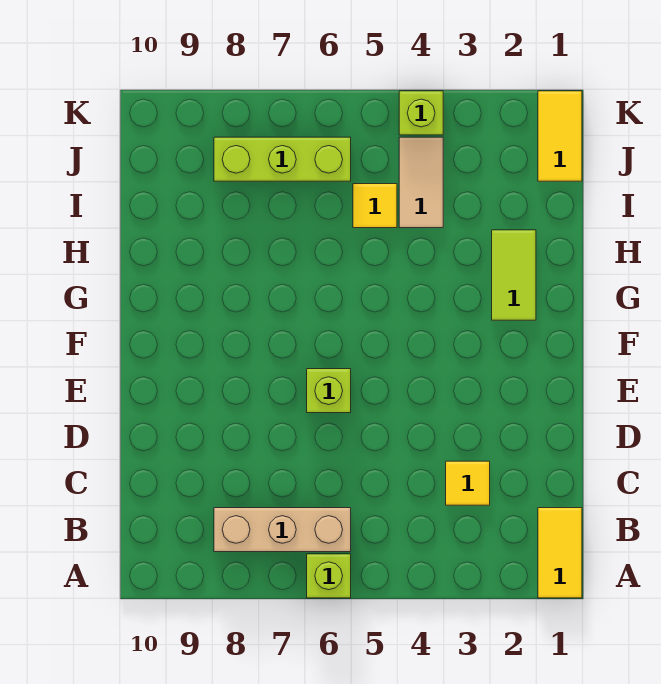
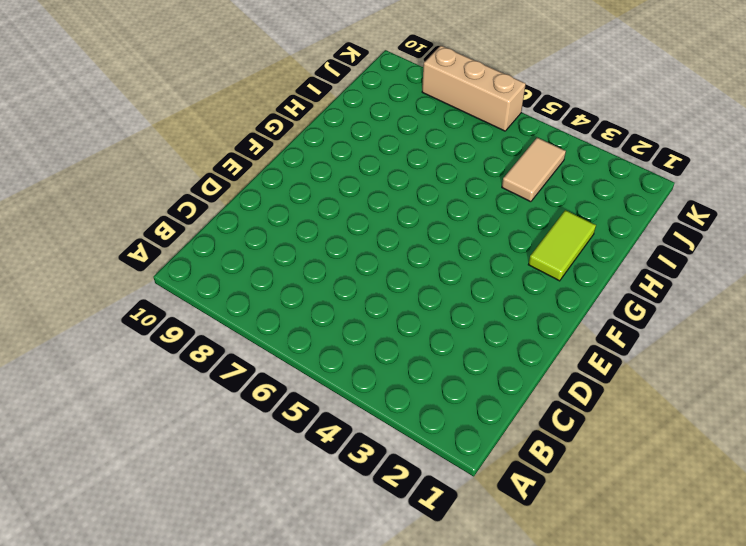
tan brick K6:K8 level 1 -> tan brick B6:B8 level 1
none -> yellow tile A1:B1 level 1
none -> lime brick A6 level 1

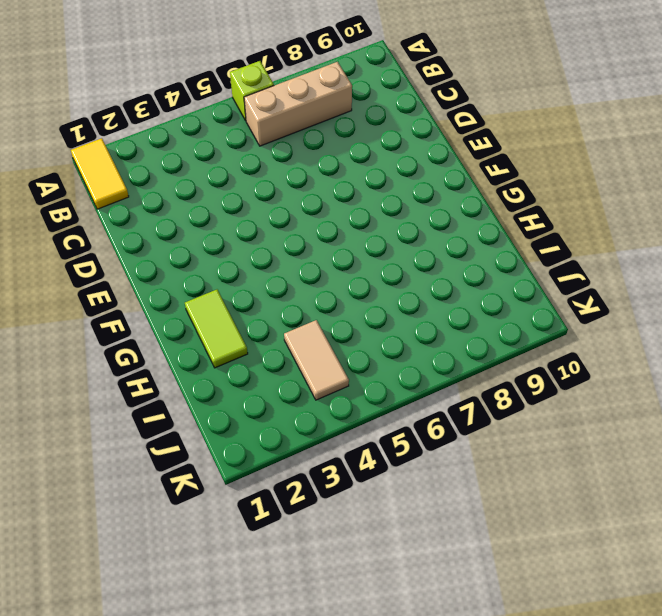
none -> yellow tile C3 level 1
none -> lime brick E6 level 1

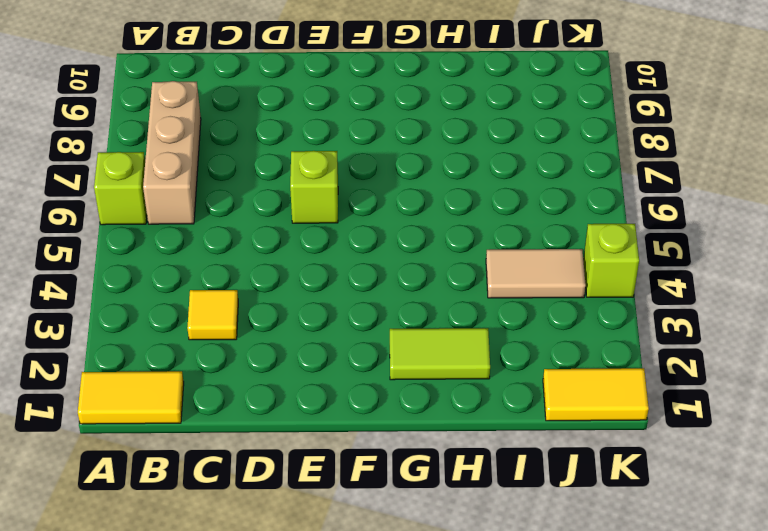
none -> yellow tile I5 level 1
none -> lime brick J6:J8 level 1

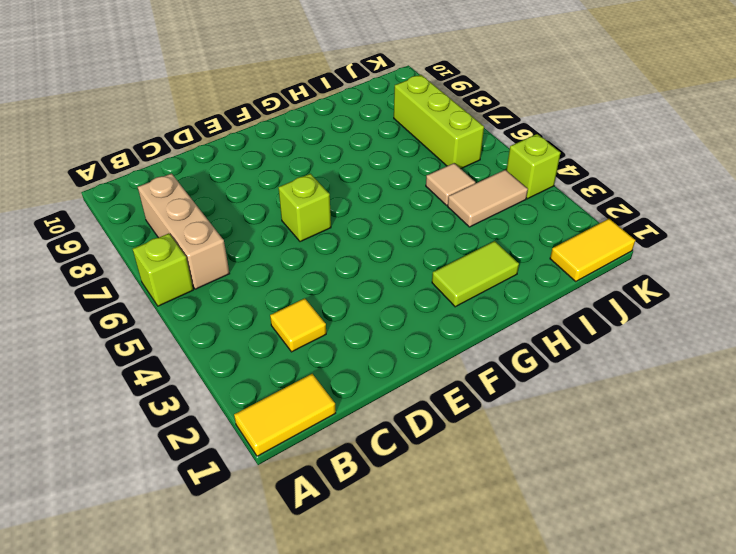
tan tile I5 level 1 -> yellow tile I5 level 1

